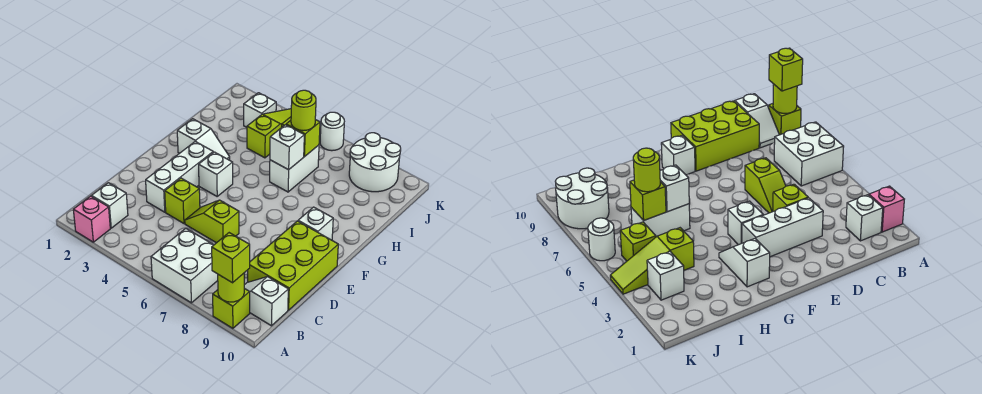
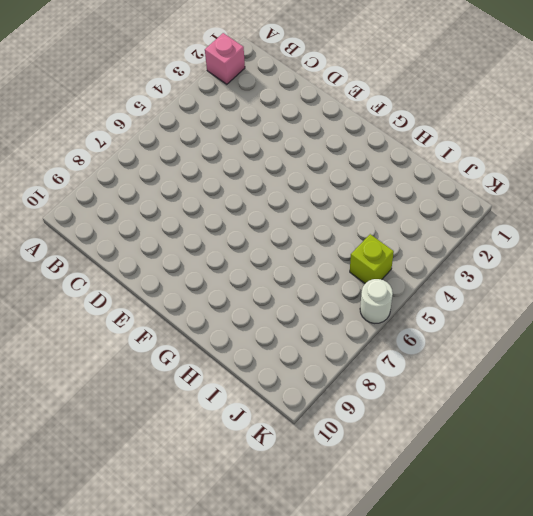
none -> white brick A6:B7 level 1
none -> lime brick A9 level 1
none -> white brick B2 level 1

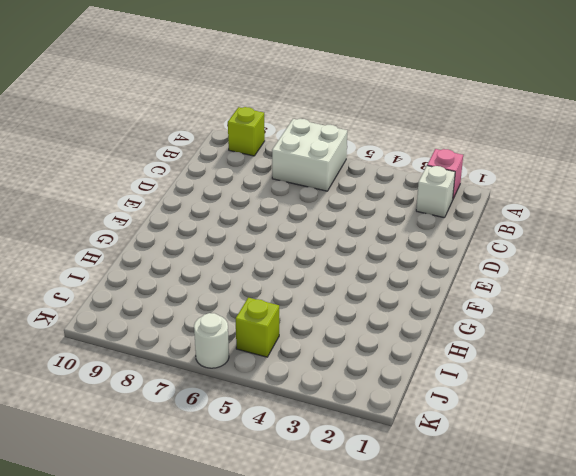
none -> white slope B9:B10 level 1 top 10
none -> lime brick C9:E10 level 1
none -> white brick D3:F3 level 1

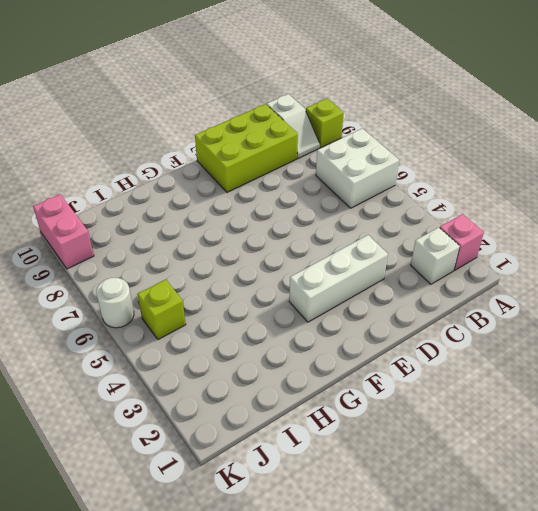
pink brick K9:K10 level 1 -> white round brick J8:K9 level 1
none -> lime brick D4 level 1
none -> lime slope D5:D6 level 1 top 6
none -> white brick F4 level 1

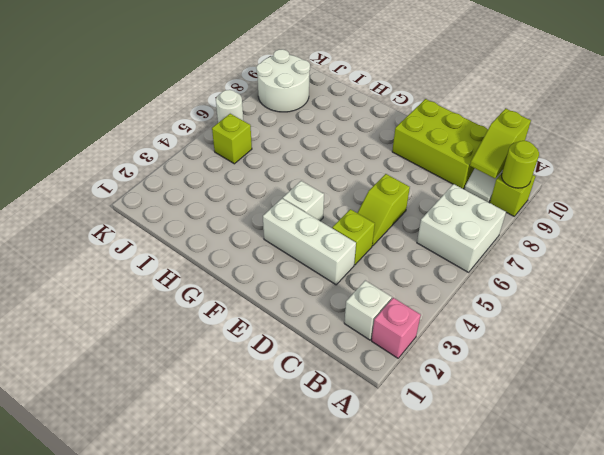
lime slope B9:B10 level 2 top 10 -> none
none -> white brick F9 level 1
none -> white slope G2:G3 level 1 top 2
none -> white brick H6:I6 level 1

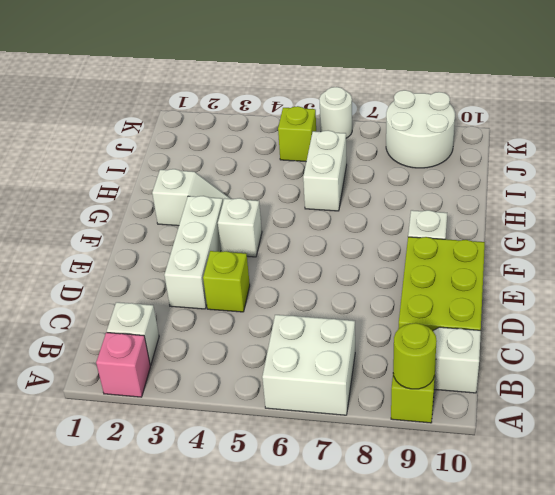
none -> lime slope D5:D6 level 1 top 6
none -> lime slope I4:K4 level 1 top I
none -> white brick J3 level 1

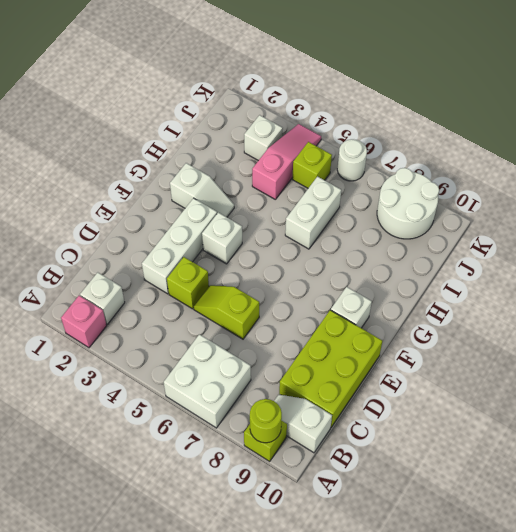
pink slope I4:K4 level 1 top I -> lime slope I4:K4 level 1 top I
none -> white brick H6 level 2
none -> lime brick I6 level 2
none -> lime brick A9 level 3

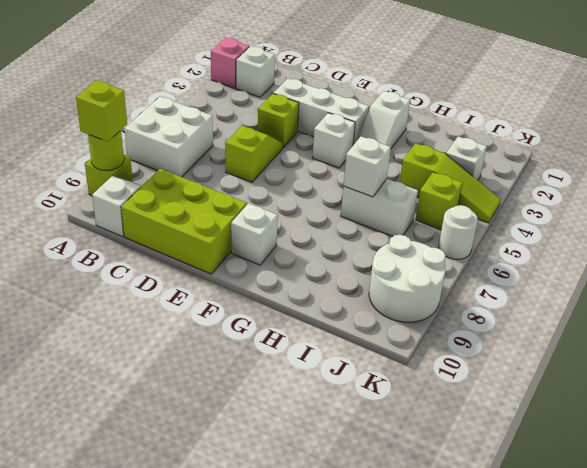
none -> lime brick I6 level 2
none -> lime round brick I6 level 3

